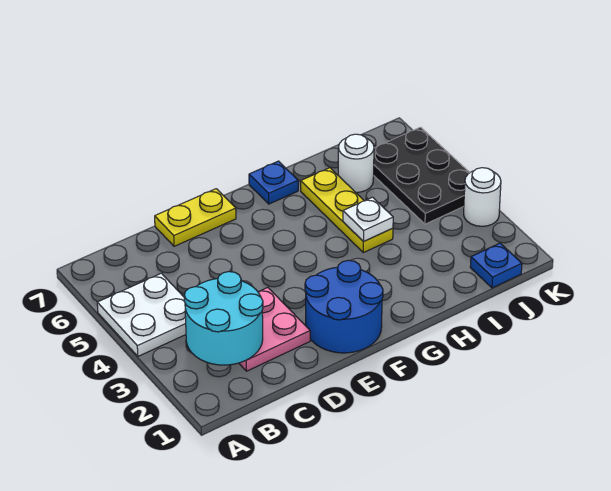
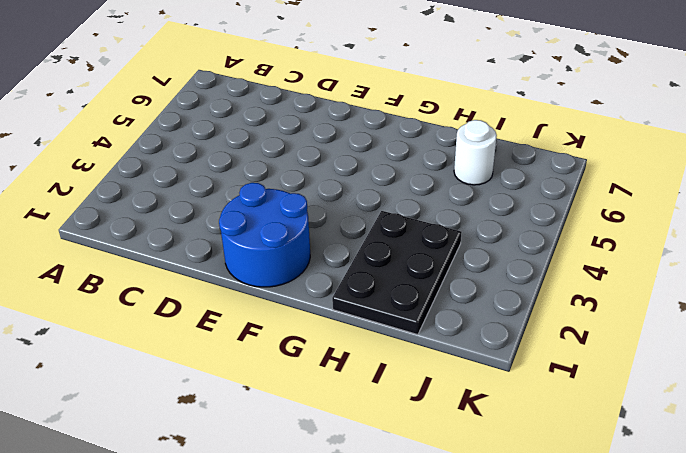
black plate H1:I3 level 1 -> black plate J4:K6 level 1
none -> white plate A4:B5 level 1
none -> pink plate C2:D3 level 1
none -> yellow plate D7:E7 level 1

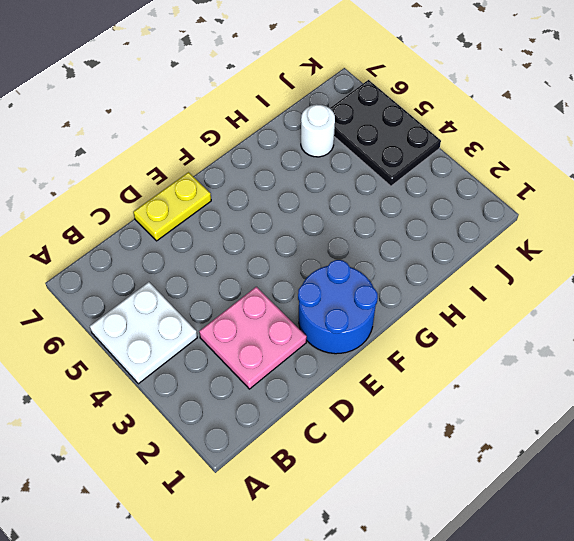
none -> blue plate G7 level 1
none -> yellow plate H4:H6 level 1
none -> blue plate J1 level 1

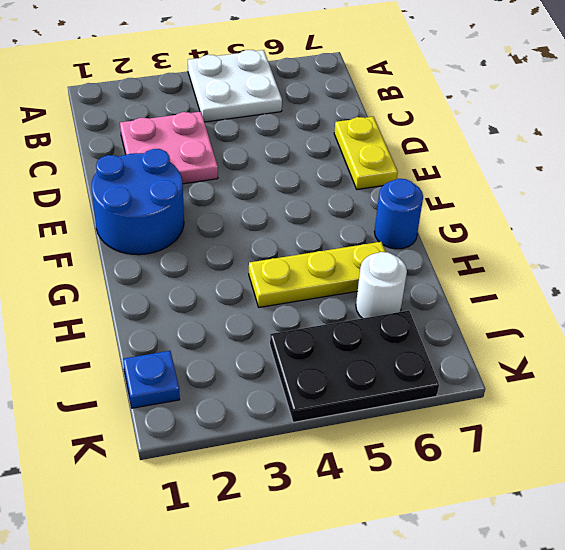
blue round brick G7 level 1 -> blue plate G7 level 1
none -> white round brick K3 level 1
none -> cyan round brick B2:C3 level 2
none -> white plate H4 level 2

